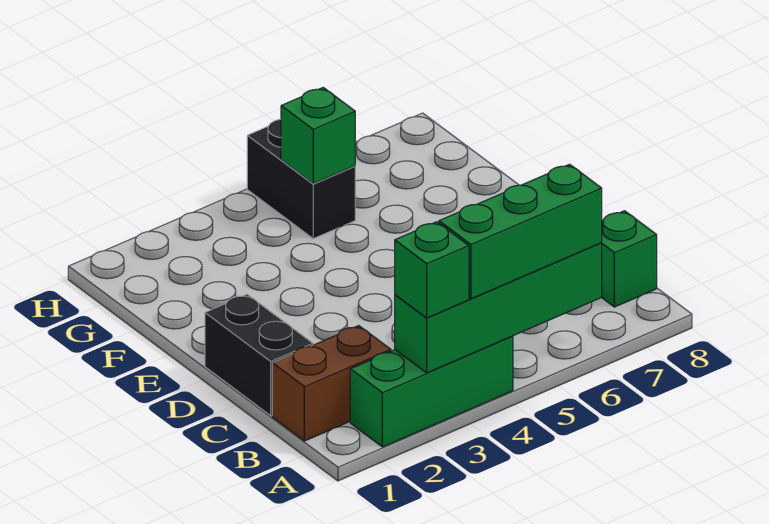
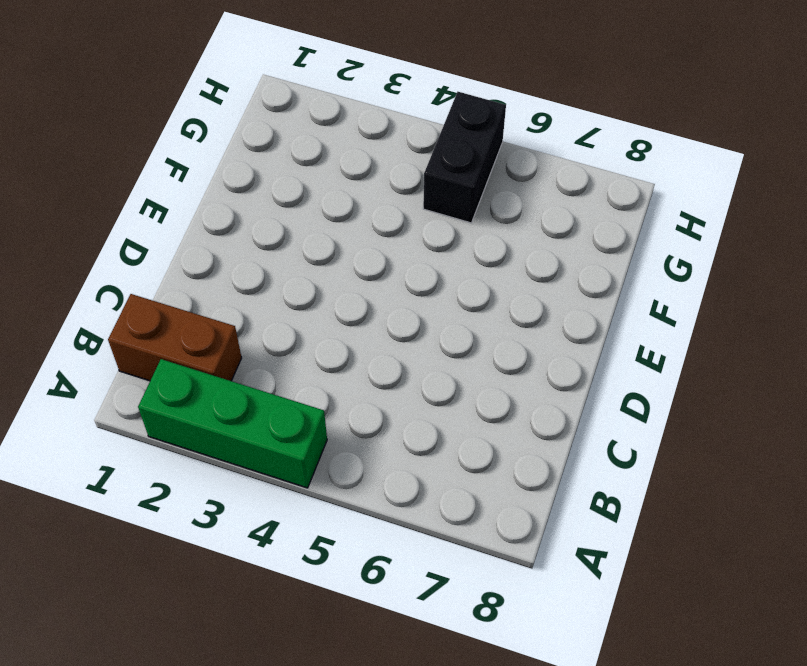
none -> green brick B8 level 1
none -> black brick C1:D1 level 1

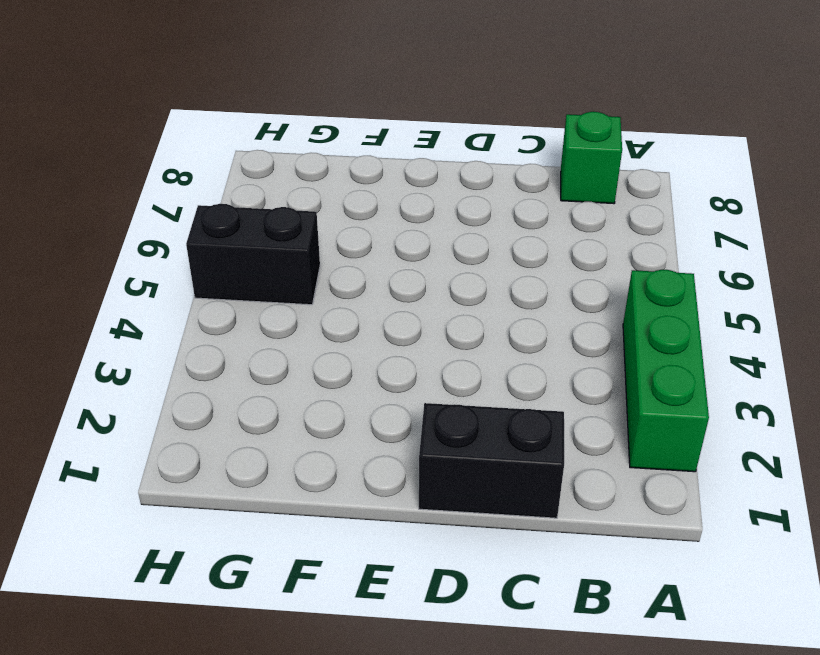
none -> brown brick B1:B2 level 1
none -> green brick A3:A6 level 2

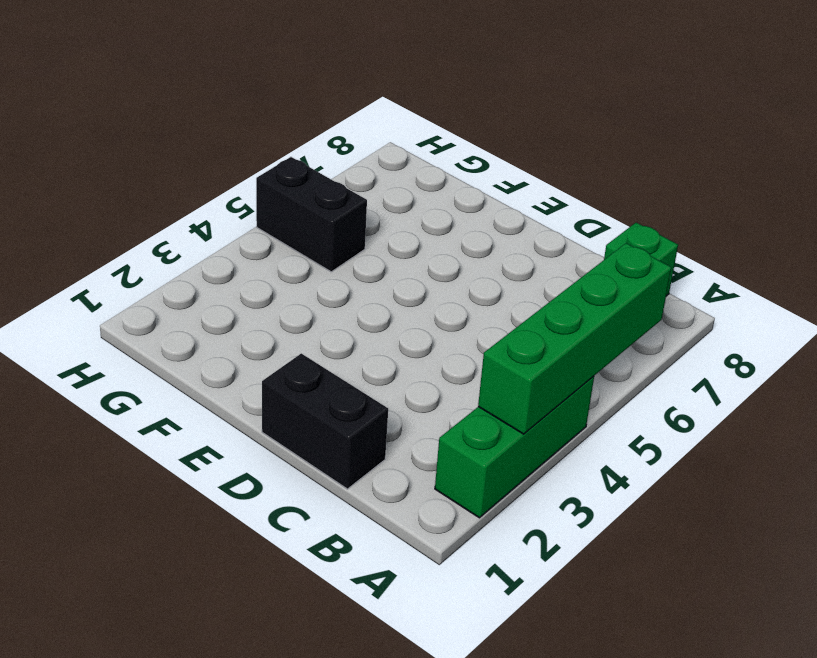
none -> brown brick B1:B2 level 1
none -> green brick G5 level 2

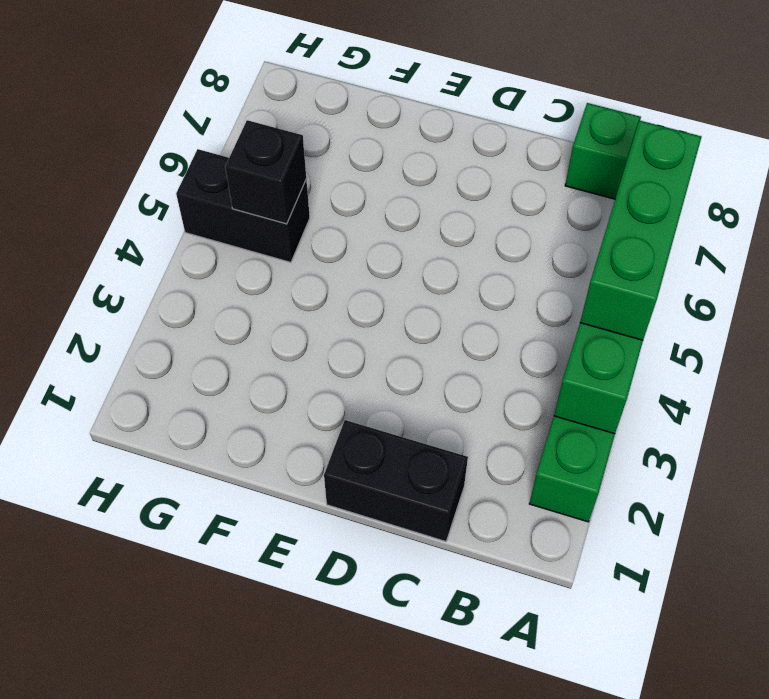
black brick G5 level 2 -> green brick G5 level 2
none -> brown brick B1:B2 level 1
none -> green brick A3 level 3

